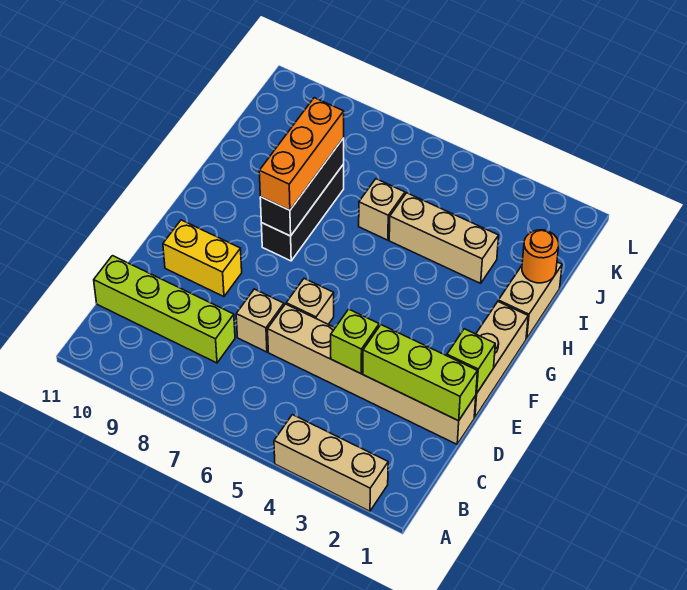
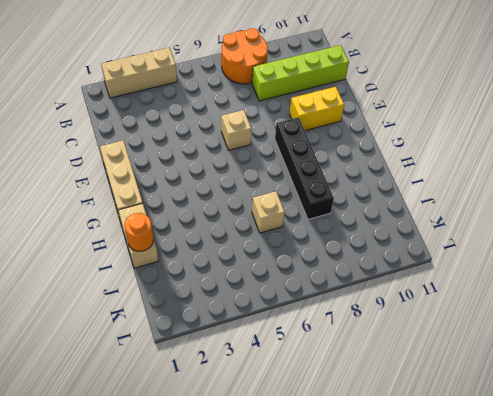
orange round brick A7:B8 level 1 -> none
black brick F8:I8 level 1 -> black brick G8:I8 level 1
none -> tan brick D1:D6 level 1
none -> tan brick D7 level 1
none -> tan brick I3:I5 level 1

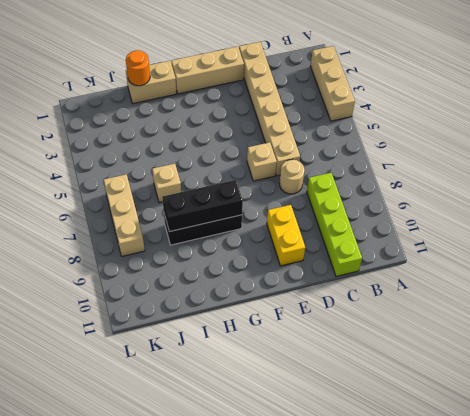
tan round brick D7 level 1 -> tan brick D7 level 1
tan brick K6:K8 level 1 -> tan brick I3:I5 level 1
none -> lime brick D1:D3 level 2
none -> lime brick D4 level 2
none -> lime brick E1 level 2

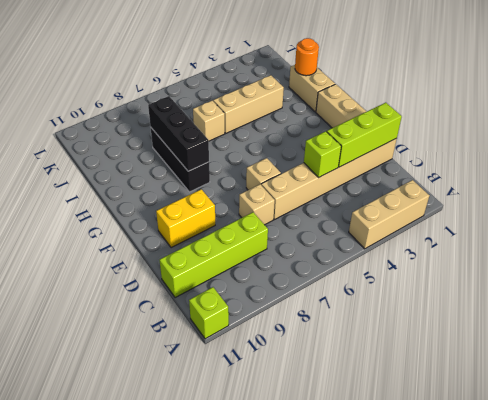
lime brick A11 level 1 -> lime brick E1 level 2
none -> orange brick G8:I8 level 3

